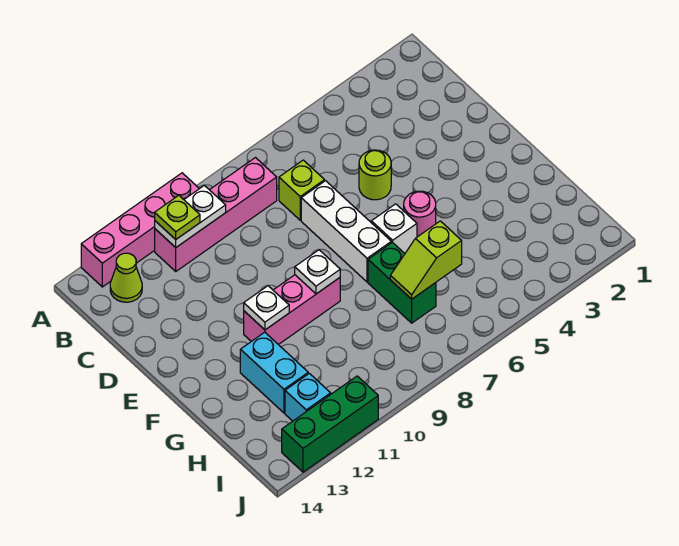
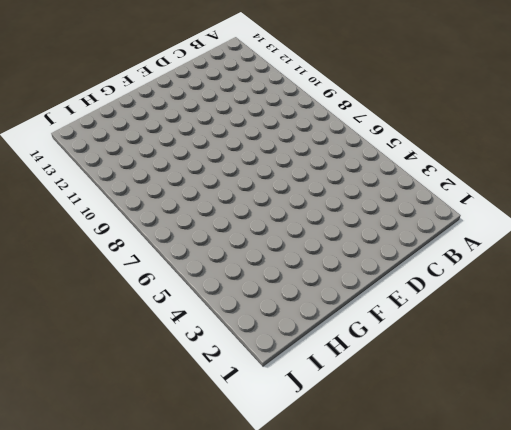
none -> pink brick A10:A13 level 1
none -> pink brick B8:B11 level 1
none -> lime cone B13 level 1

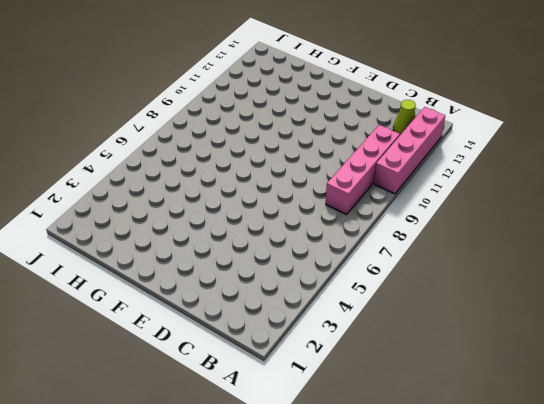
none -> lime brick C7 level 1
none -> lime round brick D5 level 1
none -> white brick D7:F7 level 1

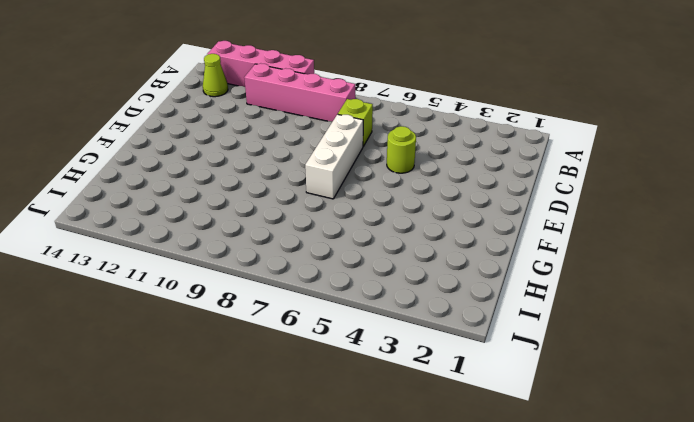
none -> pink round brick F5 level 1
none -> white brick F6 level 1
none -> pink brick F9:F11 level 1

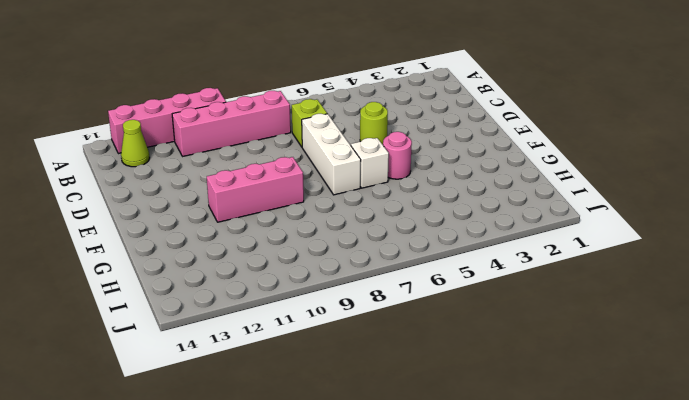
none -> green brick G7:H7 level 1
none -> cyan brick G12:H12 level 1
none -> cyan brick I12 level 1

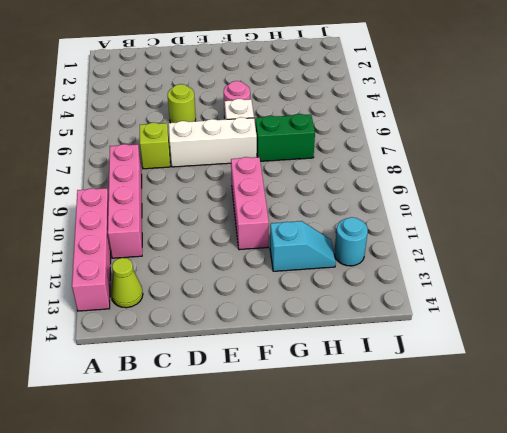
cyan slope G12:H12 level 1 top G -> cyan brick G12:H12 level 1
cyan round brick I12 level 1 -> cyan brick I12 level 1
none -> green brick J11:J13 level 1
none -> white plate B10:B11 level 2
none -> white plate F9 level 2

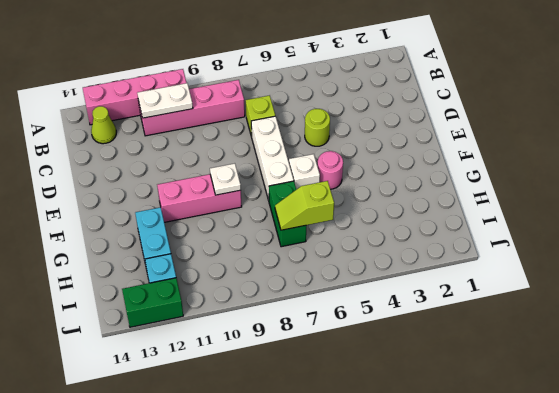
green brick J12:J13 level 1 -> green brick J11:J13 level 1
none -> white plate F11 level 2
none -> lime plate B11 level 3

